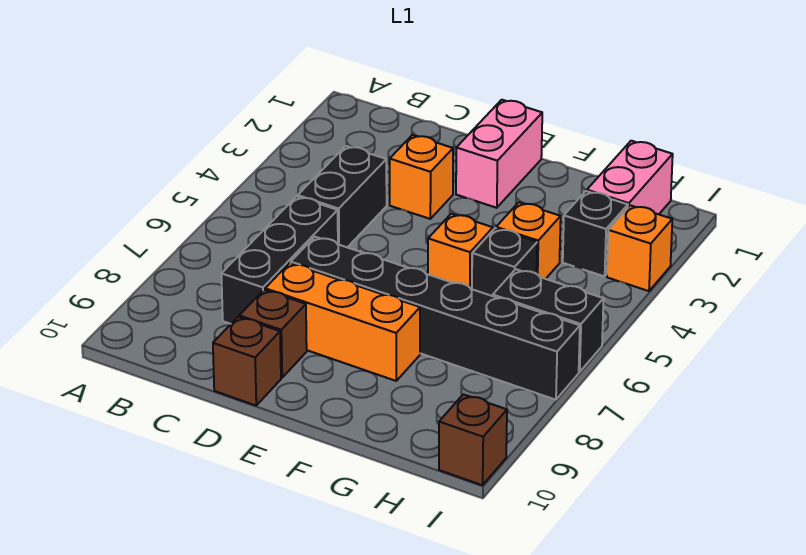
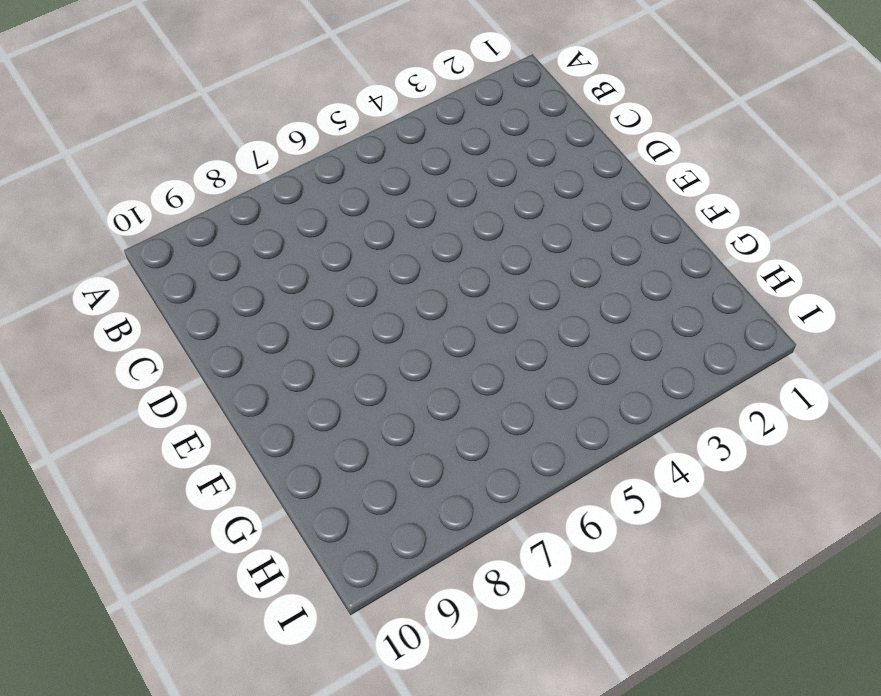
none -> black brick C4:C5 level 1
none -> black brick C6:C8 level 1
none -> orange brick D3 level 1

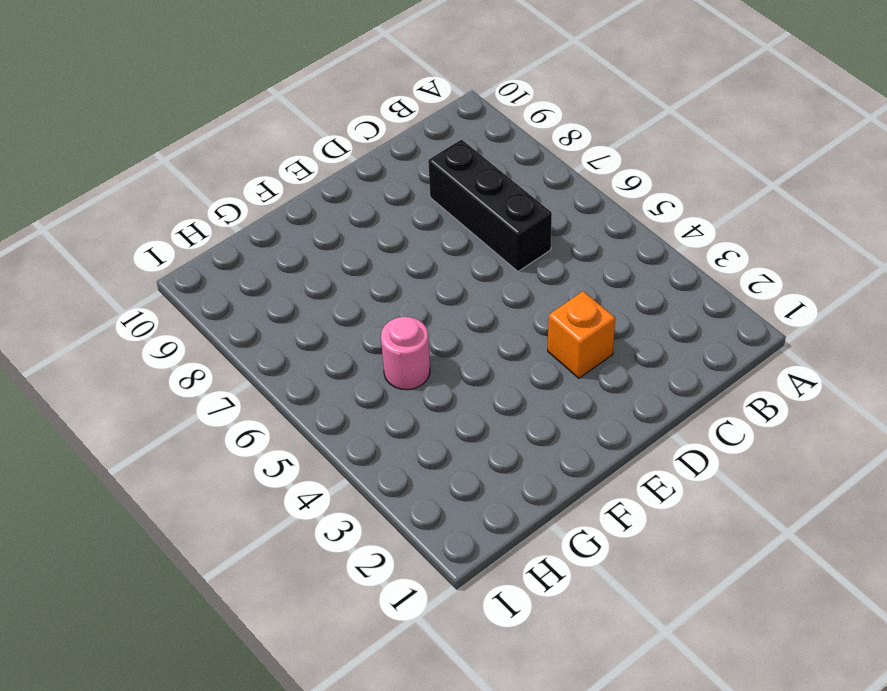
pink round brick G5 level 1 -> black brick G5 level 1
none -> black brick C4:C5 level 1
none -> black brick D7:I7 level 1
none -> orange brick D8:F8 level 1

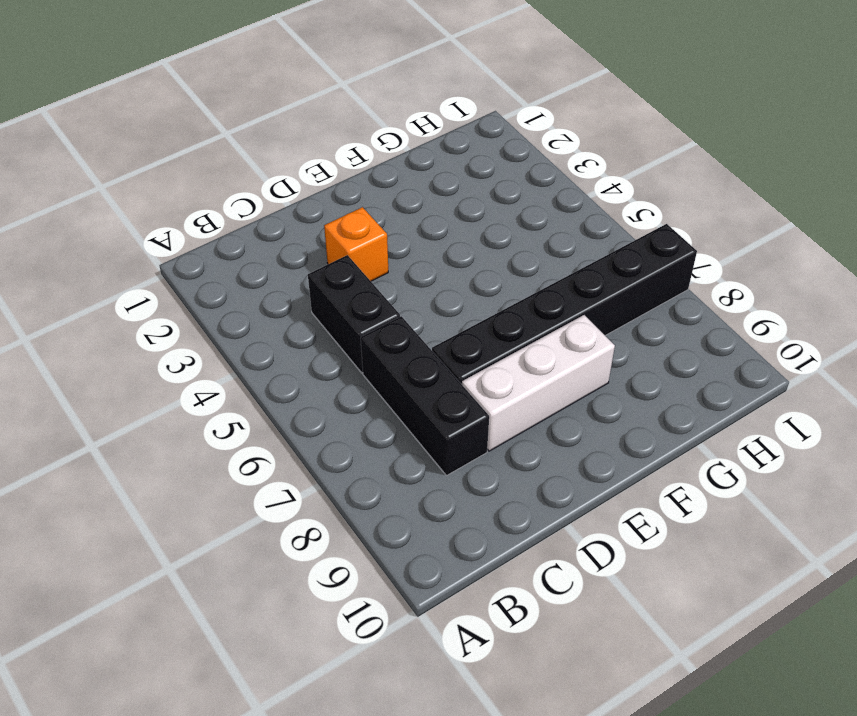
white brick D8:F8 level 1 -> orange brick D8:F8 level 1
none -> brown brick D9 level 1
none -> brown brick D10 level 1
none -> pink brick E1:E2 level 1

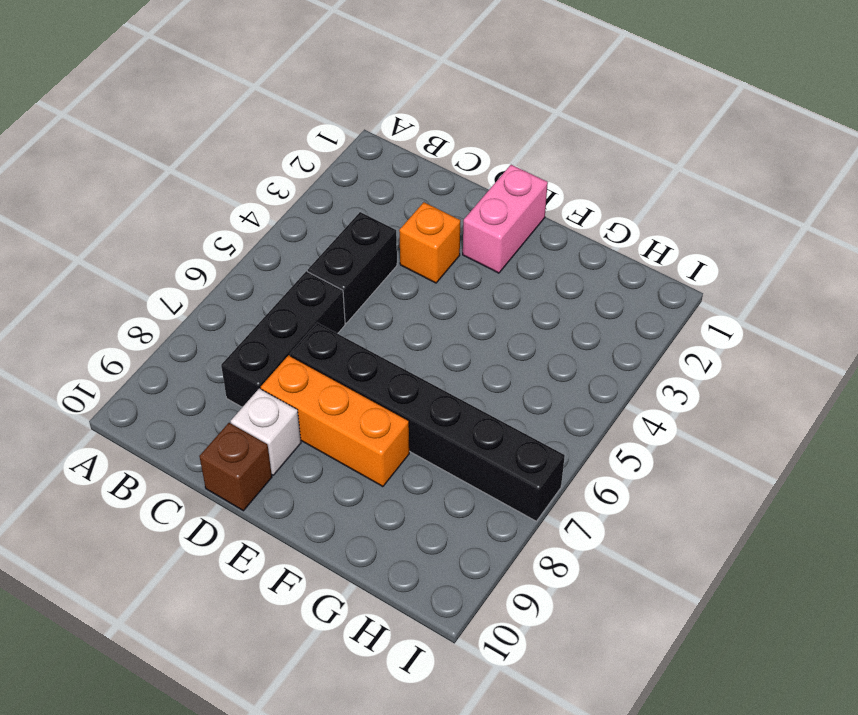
white brick D9 level 1 -> brown brick D9 level 1
none -> orange brick F5 level 1
none -> orange brick G4 level 1
none -> black brick G5 level 1

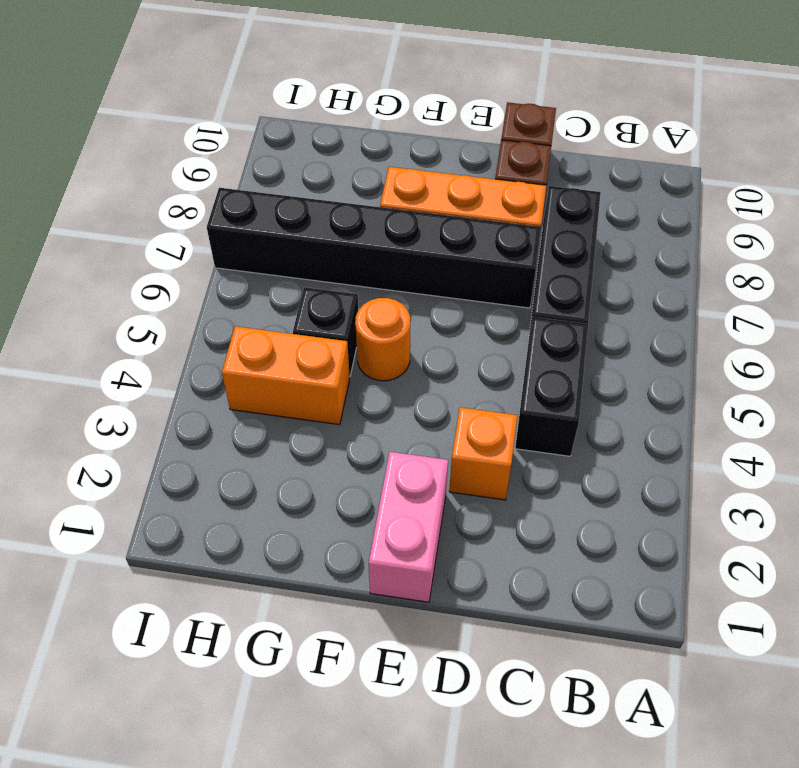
orange round brick F5 level 1 -> orange brick F5 level 1
orange brick G4:H4 level 1 -> orange brick G4 level 1
none -> pink brick H1:H2 level 1
none -> black brick H3 level 1
none -> black brick H6:I6 level 1

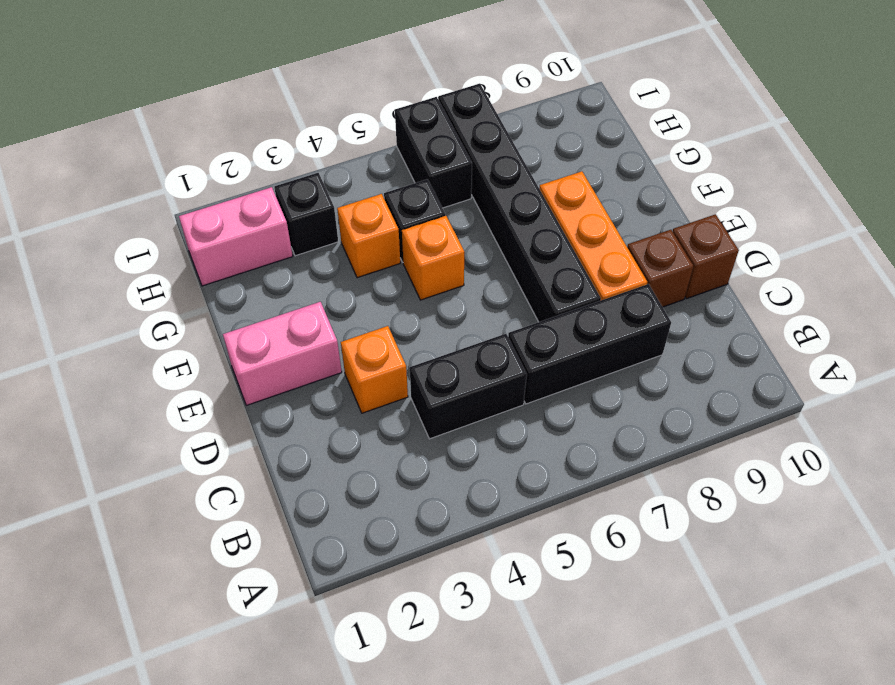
none -> orange brick I3 level 1
none -> brown brick I10 level 1

